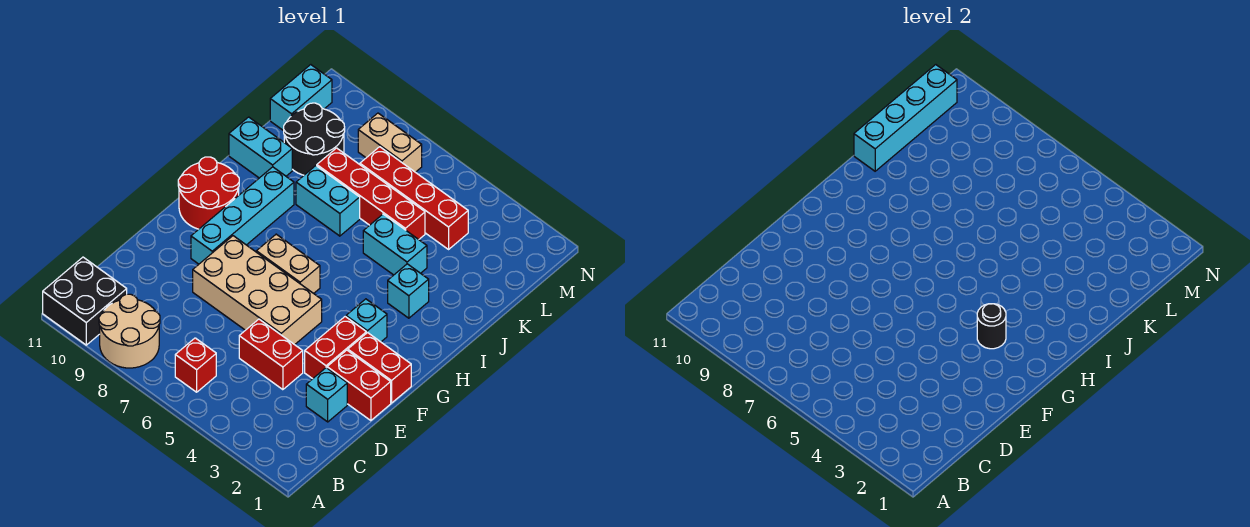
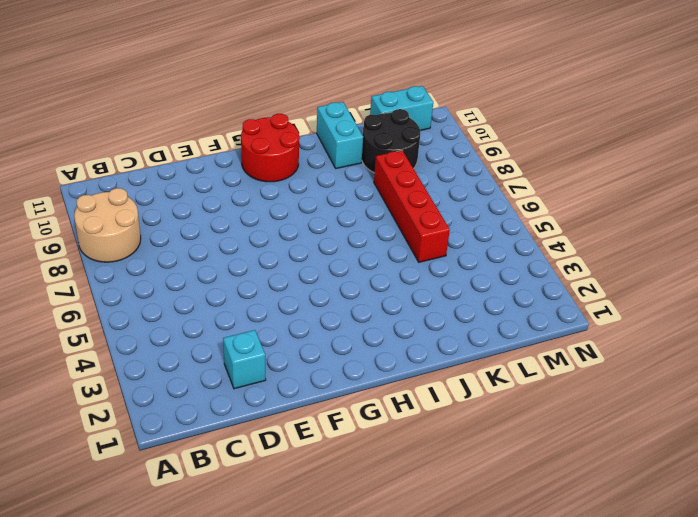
none -> black brick A10:B11 level 1
none -> red brick B6 level 1
none -> red brick D4:D5 level 1

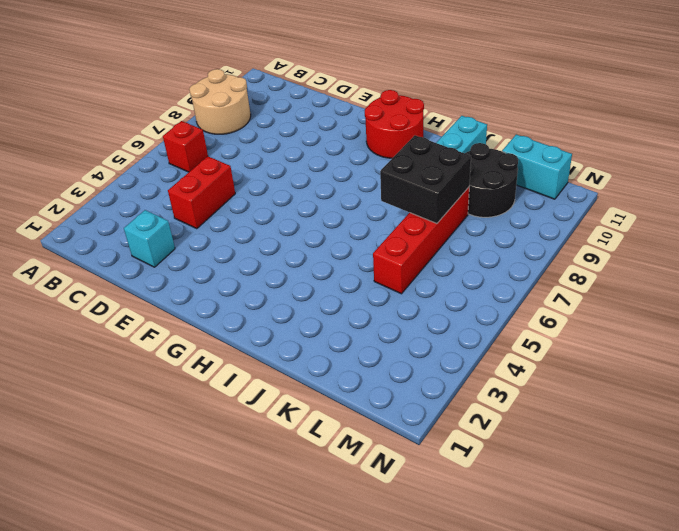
black brick J7:K8 level 2 -> black brick A10:B11 level 1
none -> red brick E1:E2 level 1
none -> red brick E3:F3 level 1
none -> tan brick E5:F8 level 1

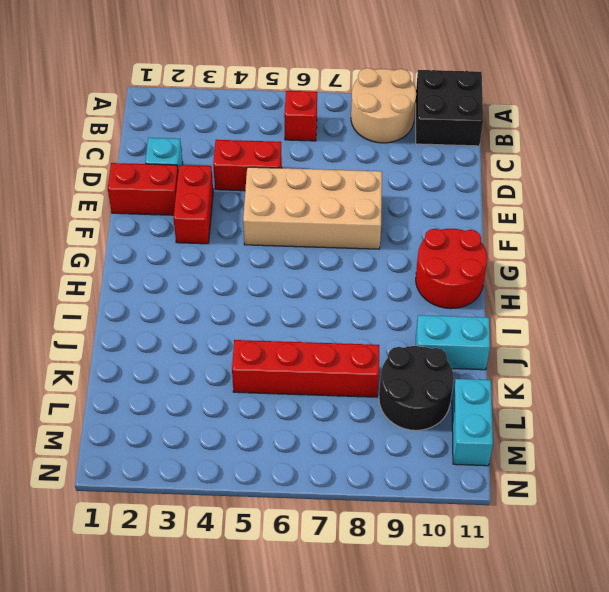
none -> red brick F1:F2 level 1
none -> cyan brick F9:I9 level 1
none -> cyan brick G3 level 1

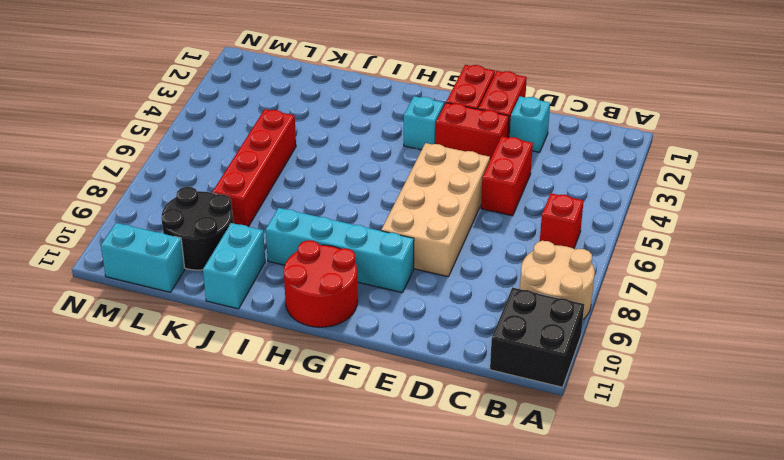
none -> tan brick G6:G7 level 1
none -> cyan brick I3 level 1
none -> cyan brick J4:J5 level 1

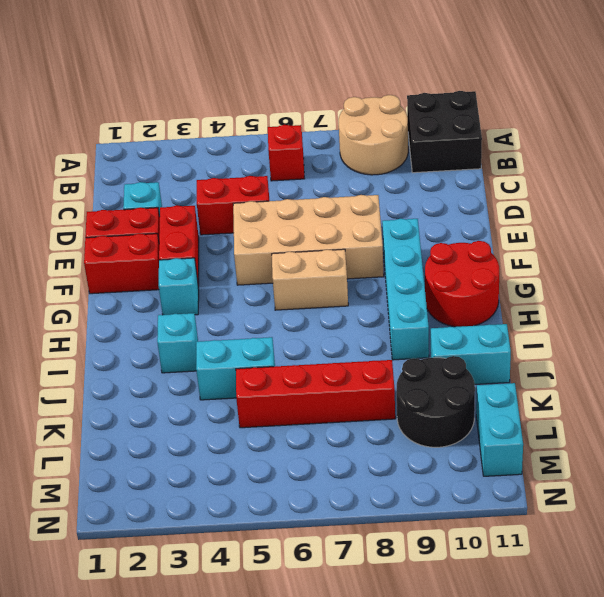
none -> cyan brick J7:J8 level 1
none -> red brick L4:L7 level 1
none -> tan brick M7:M8 level 1

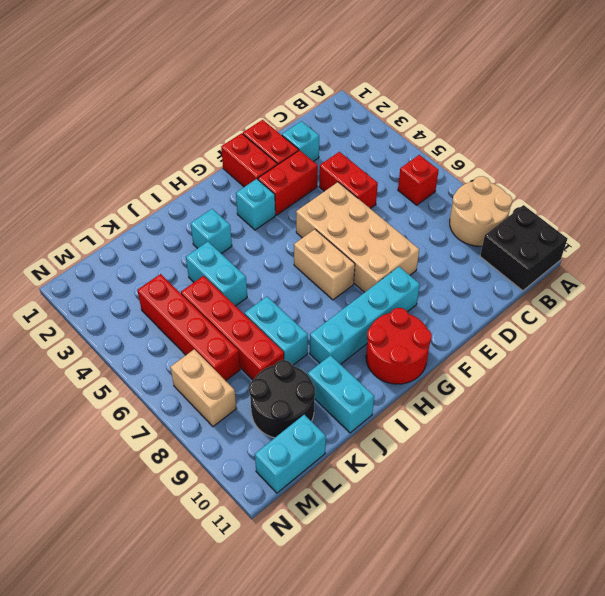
none -> black round brick G3 level 2
none -> cyan brick J11:M11 level 2

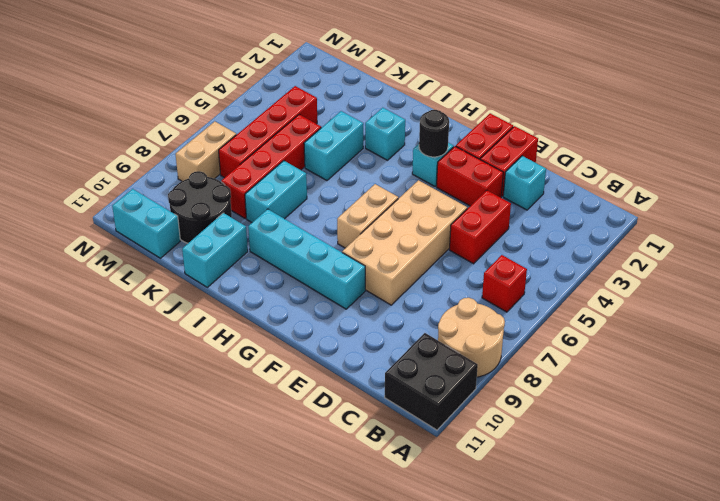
none -> red round brick G10:H11 level 1
none -> cyan brick J11:M11 level 2

